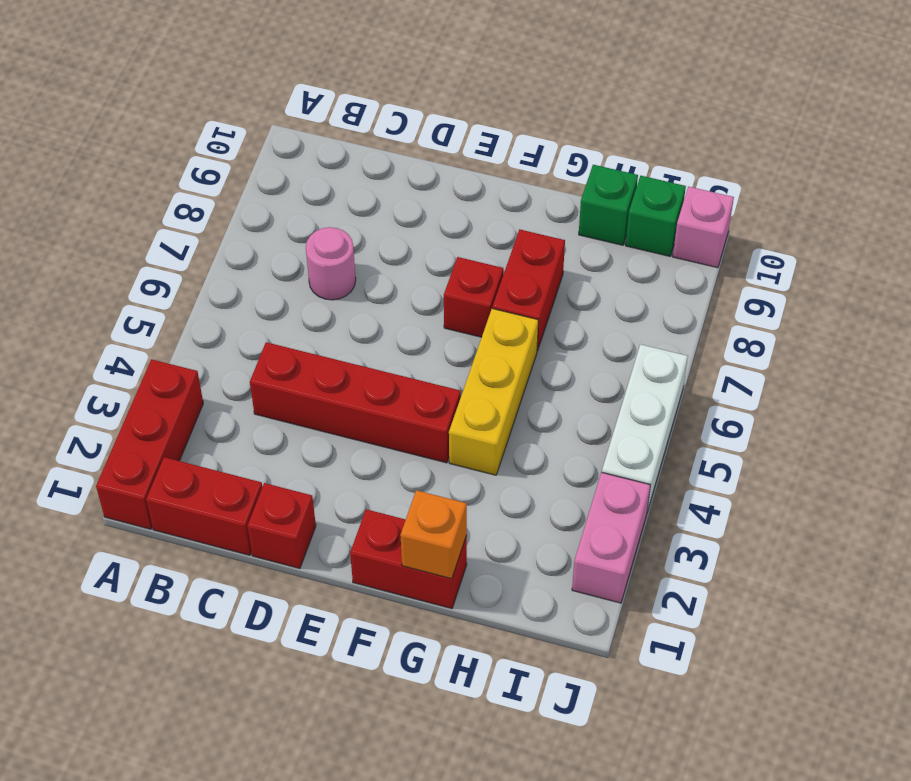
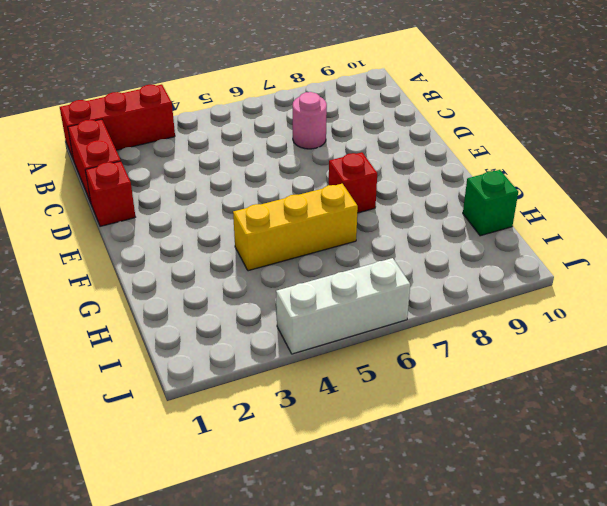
none -> red brick C4:F4 level 1
none -> red brick F1:G1 level 1
none -> red brick G7:G8 level 1

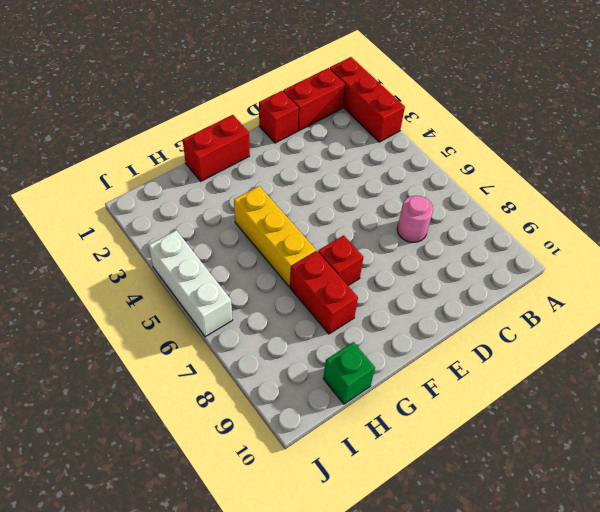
none -> red brick C4:F4 level 1
none -> green brick I10 level 1
none -> pink brick J2:J3 level 1

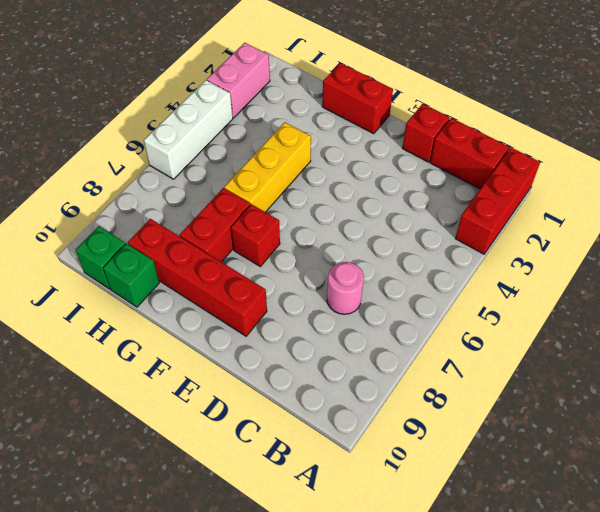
red brick E9:H9 level 1 -> red brick C4:F4 level 1
none -> pink brick J10 level 1
none -> orange brick G1 level 2

